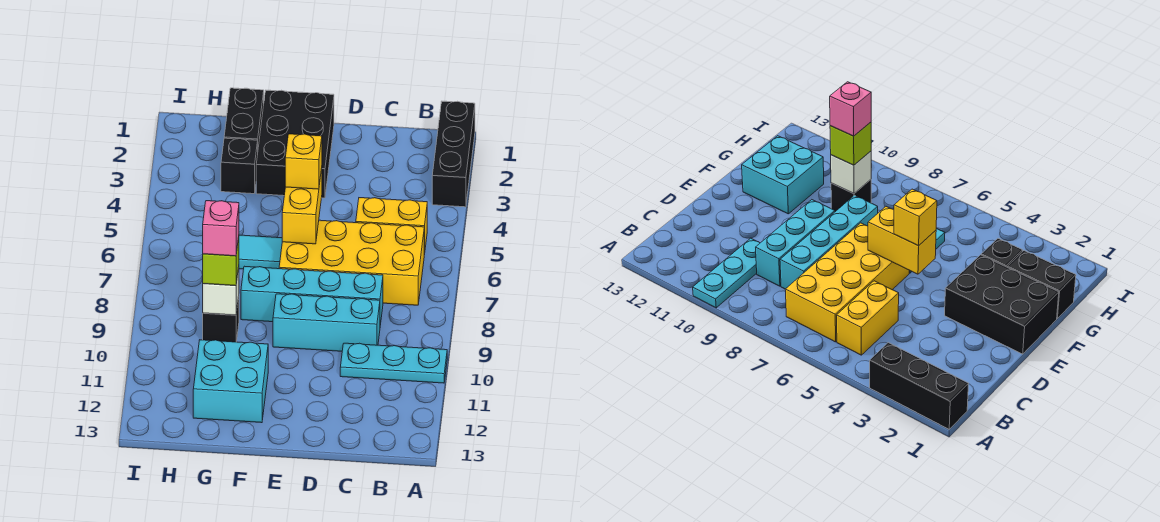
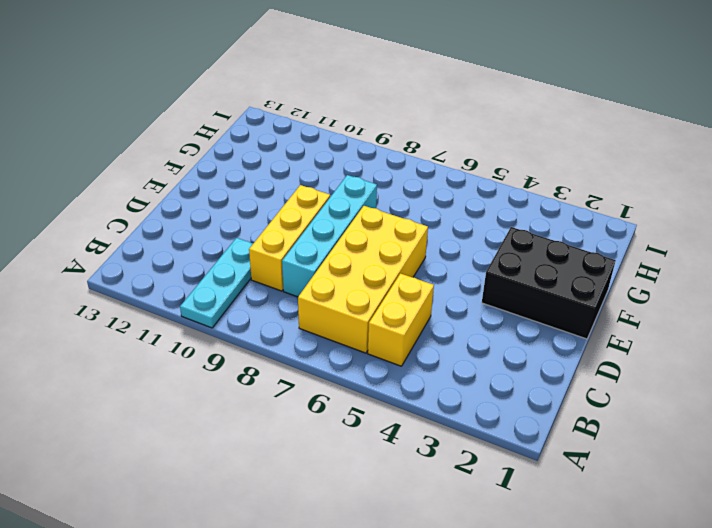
yellow brick C9:E9 level 1 -> cyan brick C9:E9 level 1
none -> black brick A1:A3 level 1
none -> cyan tile F6:G6 level 1
none -> cyan brick F11:G12 level 1

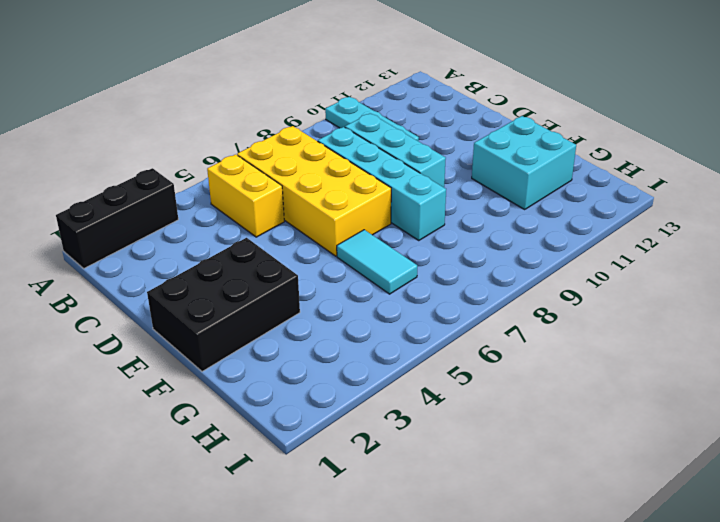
none -> black brick G1:G2 level 1
none -> black brick G3 level 1
none -> black brick G9 level 1

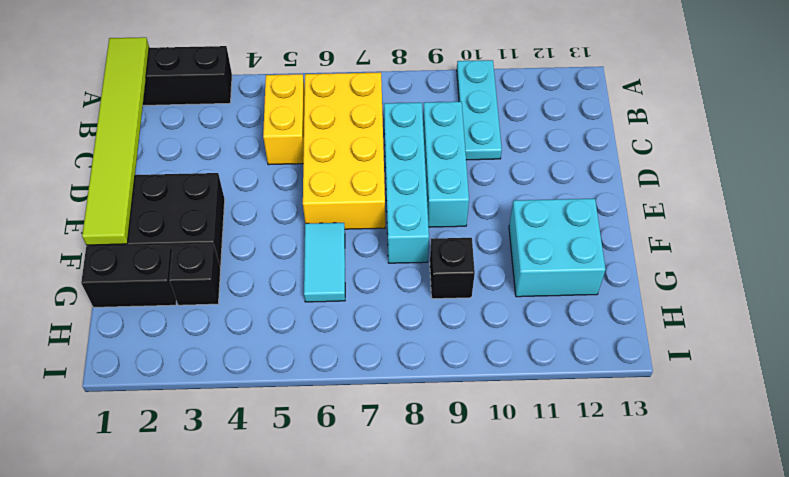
lime tile A1:F1 level 2 -> none
none -> yellow brick E5:E6 level 2
none -> white brick G9 level 2
none -> yellow brick E5 level 3

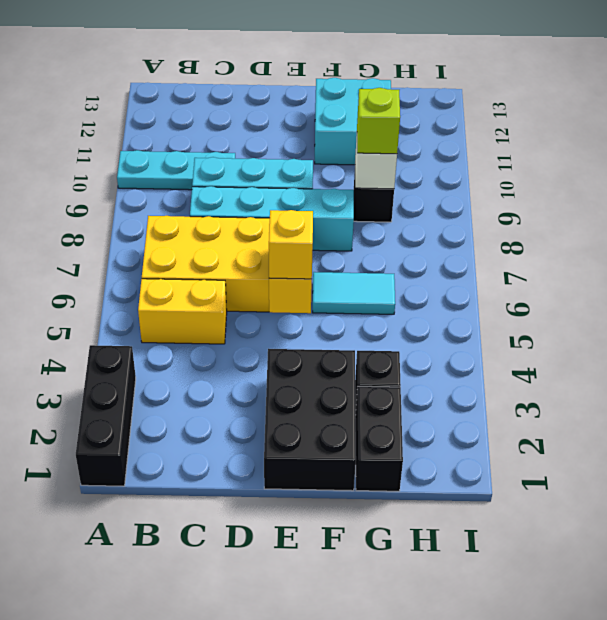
none -> pink brick G9 level 4

